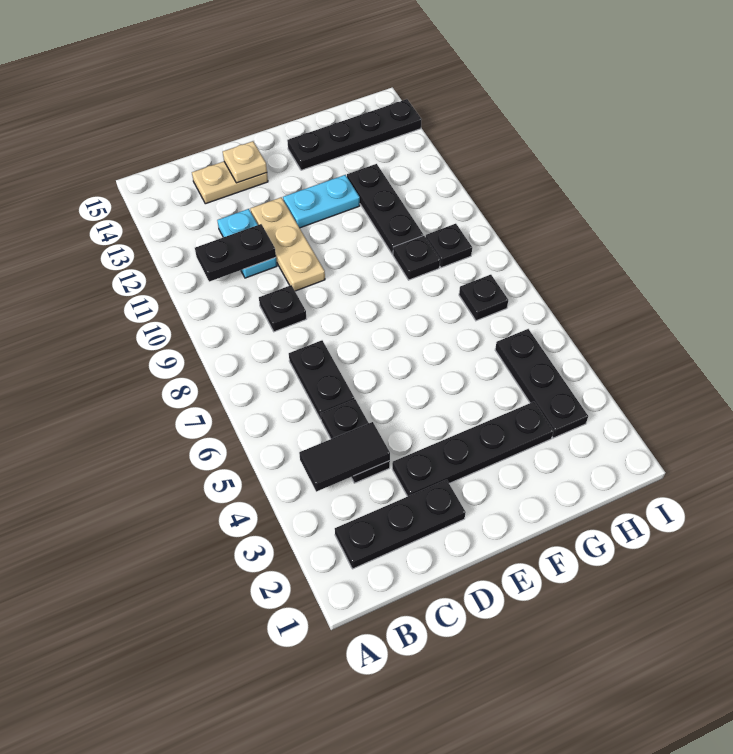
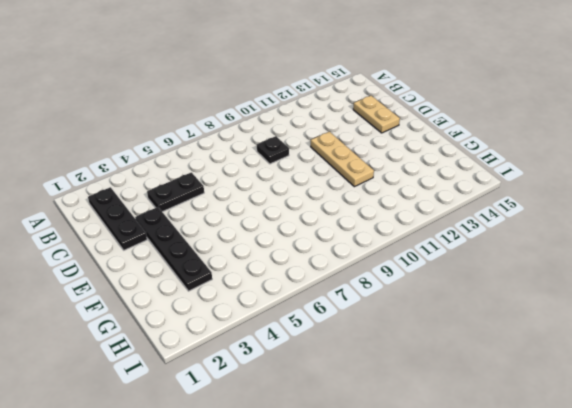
tan plate D11:F11 level 1 -> tan plate D10:D12 level 1
none -> black plate C6:C7 level 1
none -> cyan plate C11:C12 level 1
none -> cyan plate E12:F12 level 1

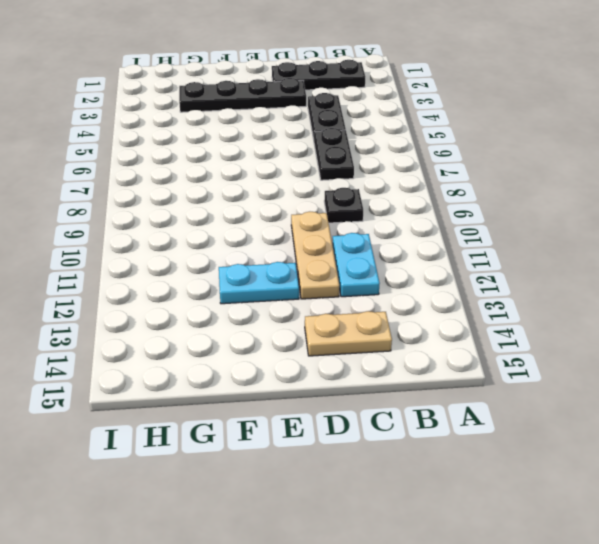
none -> black plate F14:I14 level 1
none -> black plate G9 level 1
none -> black plate G10:G12 level 1

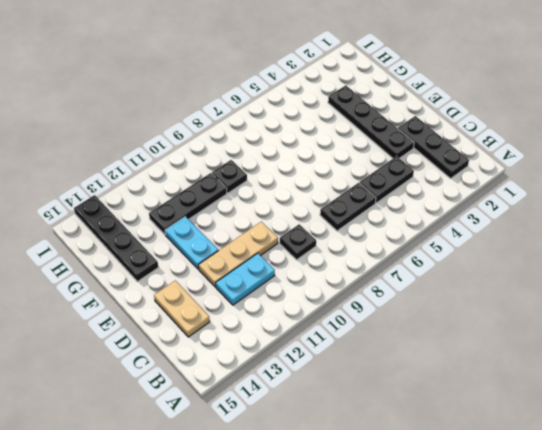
none -> black plate H3:H5 level 1
none -> black plate H7 level 1
none -> black plate H9 level 1

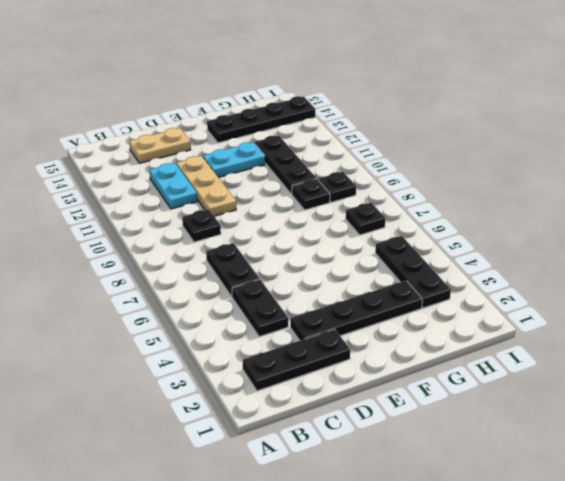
none -> black tile B4:C4 level 2
none -> black plate B11:C11 level 2
none -> tan plate D14 level 2

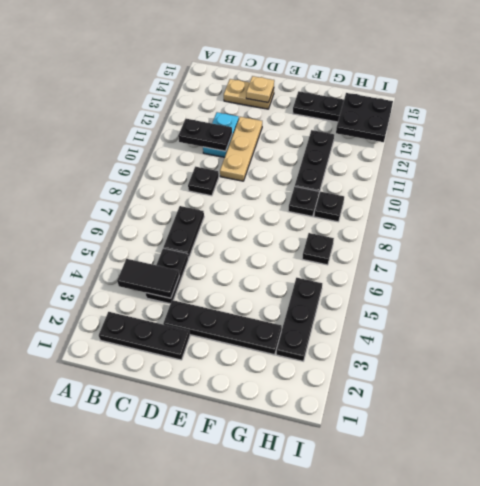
black plate H13:I14 level 2 -> none
none -> cyan plate E12:F12 level 1

